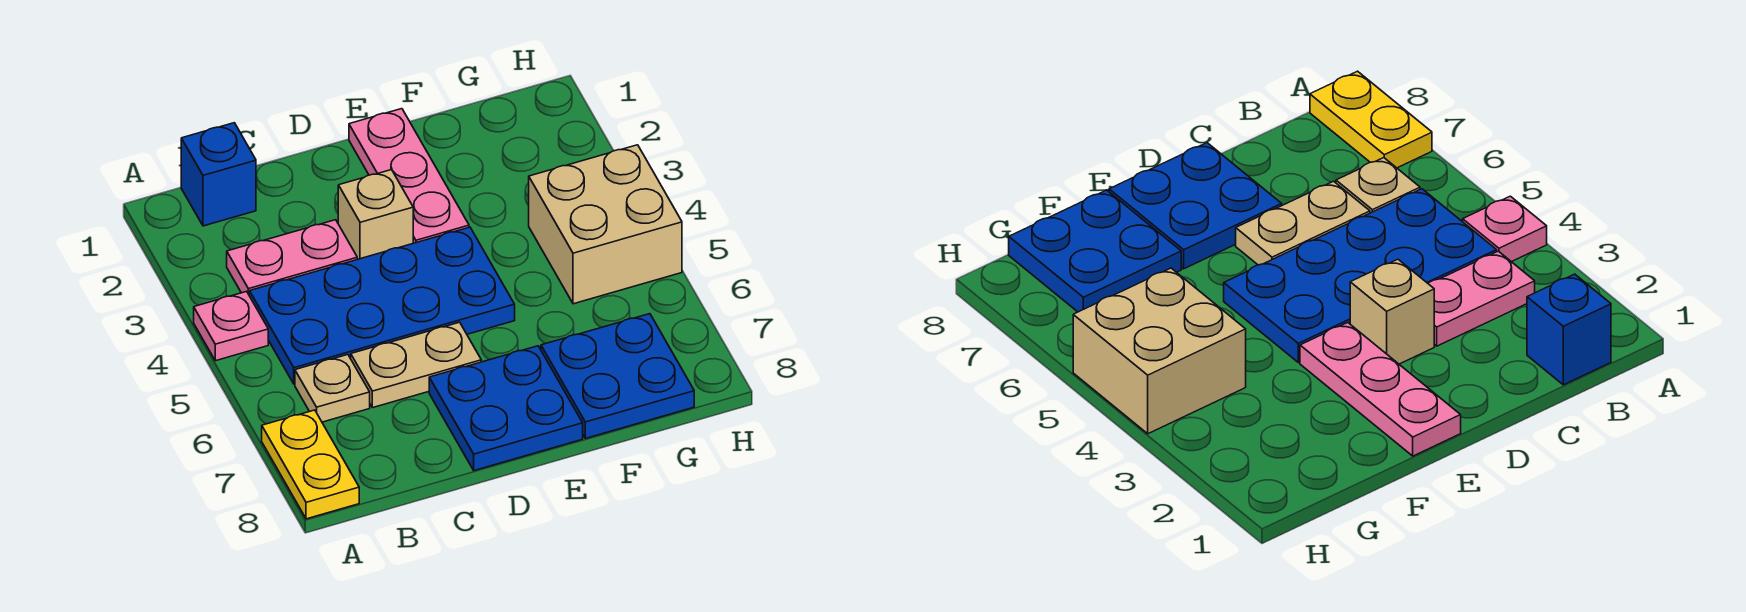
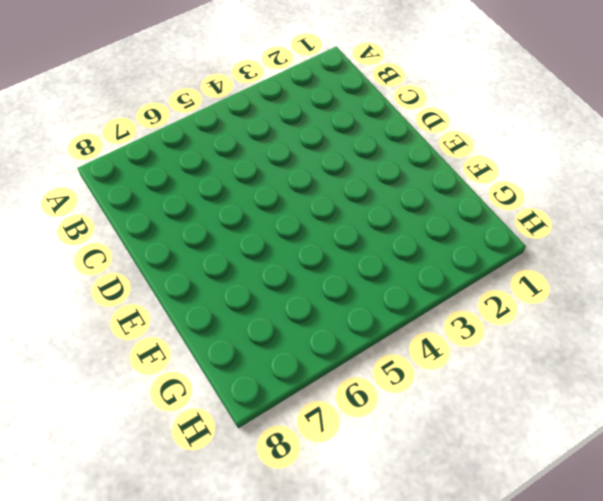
none -> pink plate A4 level 1
none -> yellow plate A7:A8 level 1
none -> blue brick B1 level 1

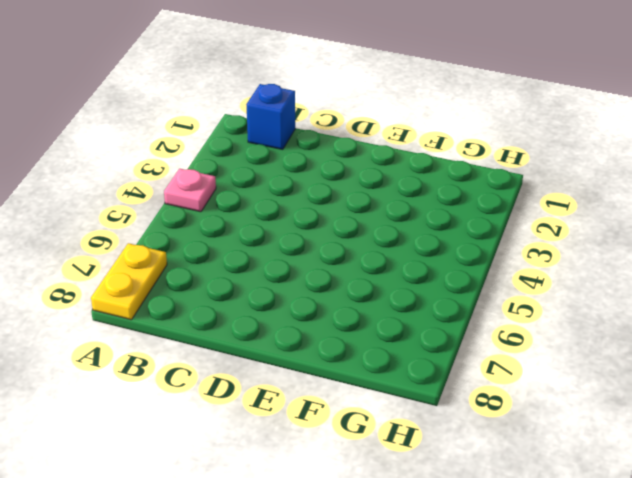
none -> pink plate B3:C3 level 1
none -> blue plate B4:E5 level 1
none -> tan plate B6 level 1

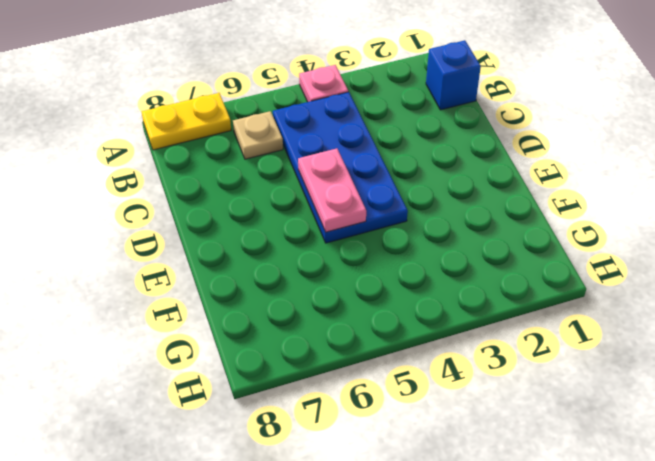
pink plate D5:E5 level 2 -> pink plate B3:C3 level 1
none -> tan plate C6:D6 level 1
none -> tan brick D3 level 1
none -> blue plate D7:E8 level 1

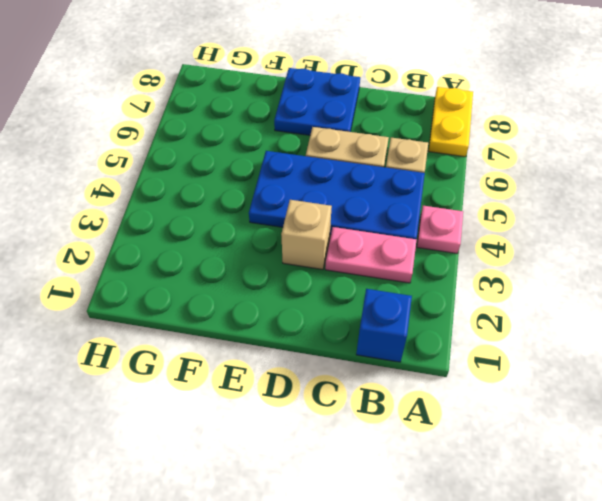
none -> pink plate E1:E3 level 1
none -> blue plate F7:G8 level 1
none -> tan brick G4:H5 level 1

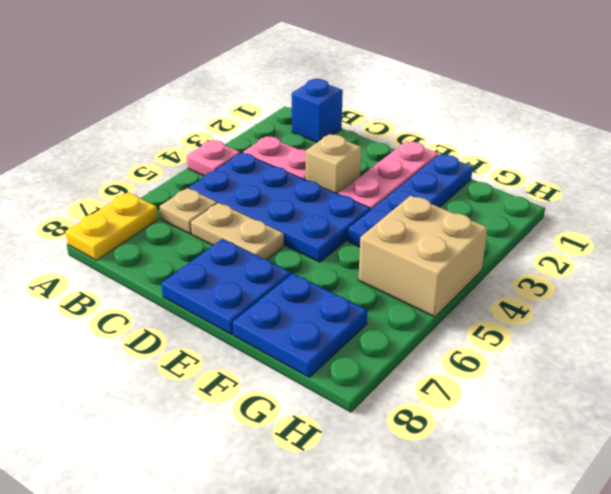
blue plate F1:F4 level 1 -> none

